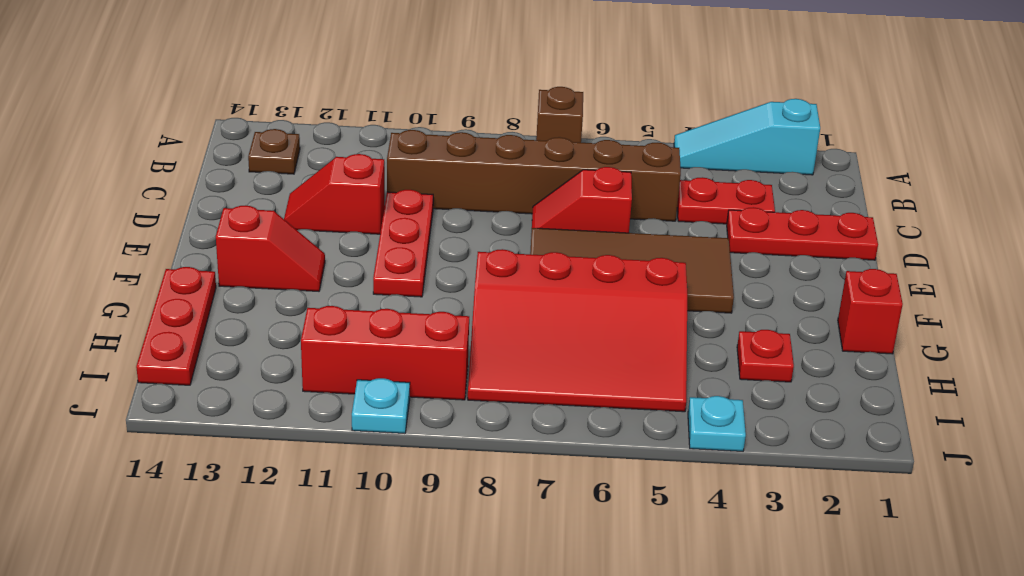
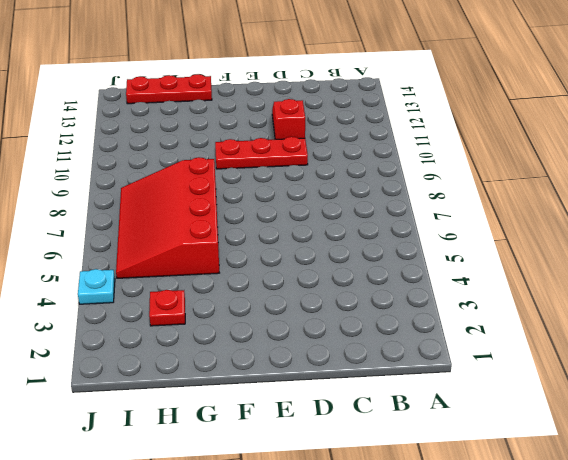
none -> cyan slope A2:A4 level 1 top 2
none -> brown brick A7 level 1
none -> brown plate B13 level 1

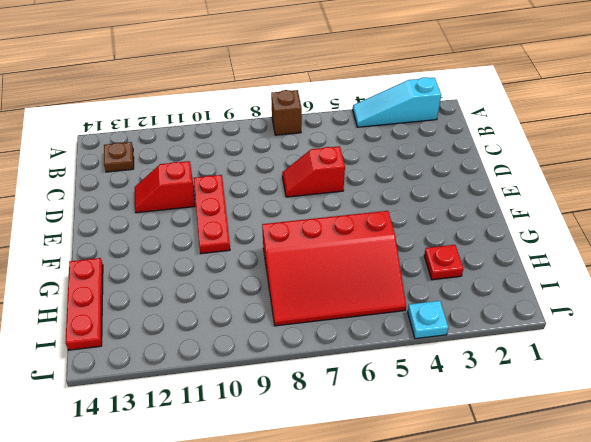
none -> red plate C3:C4 level 1
none -> brown brick C5:C10 level 1
none -> red plate D1:D3 level 1

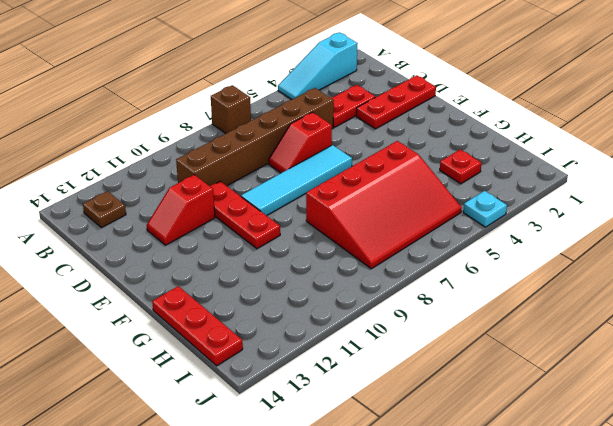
cyan tile E6:E9 level 1 -> brown tile E4:F7 level 1
none -> red slope F12:F13 level 1 top 13
none -> red brick G1 level 1
none -> red brick I9:I11 level 1

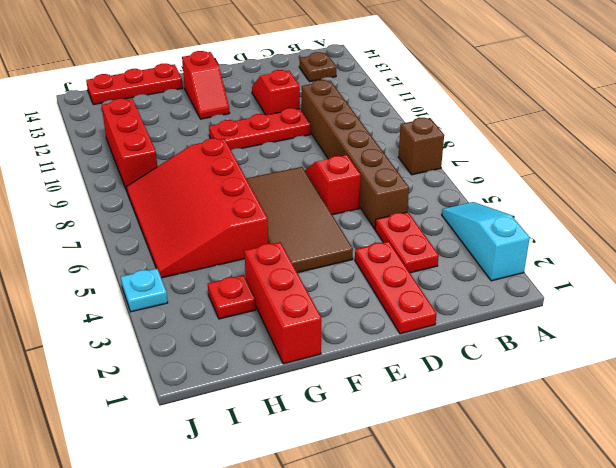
red brick G1:G3 level 1 -> red brick G1 level 1
none -> cyan plate J10 level 1

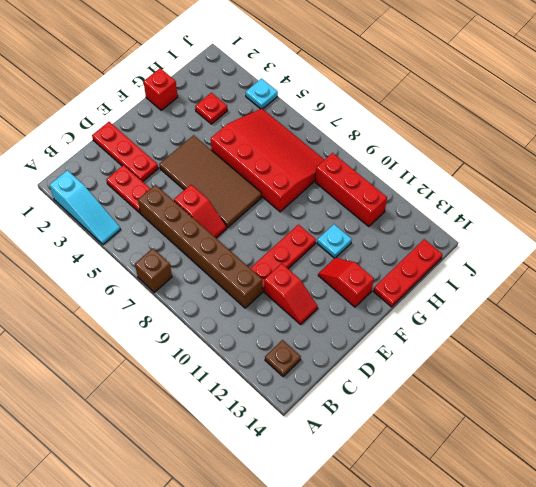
cyan plate G11 level 1 -> cyan plate J10 level 1

